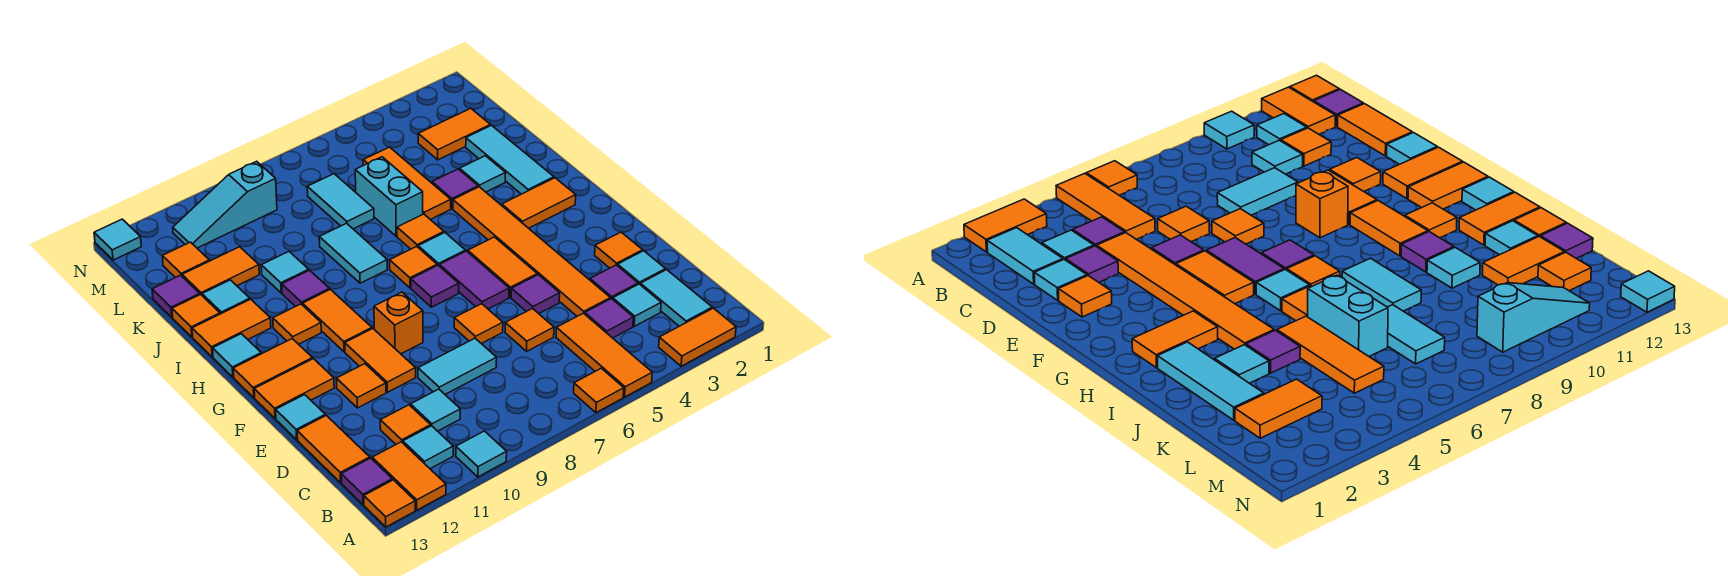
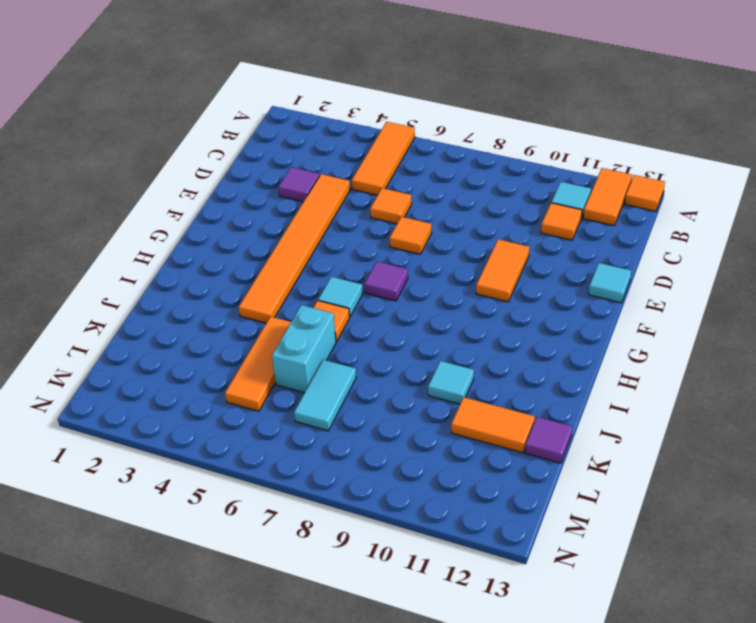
none -> orange tile A2:A3 level 1
none -> orange tile A6 level 1
none -> cyan tile A10 level 1
none -> cyan tile B2:C2 level 1

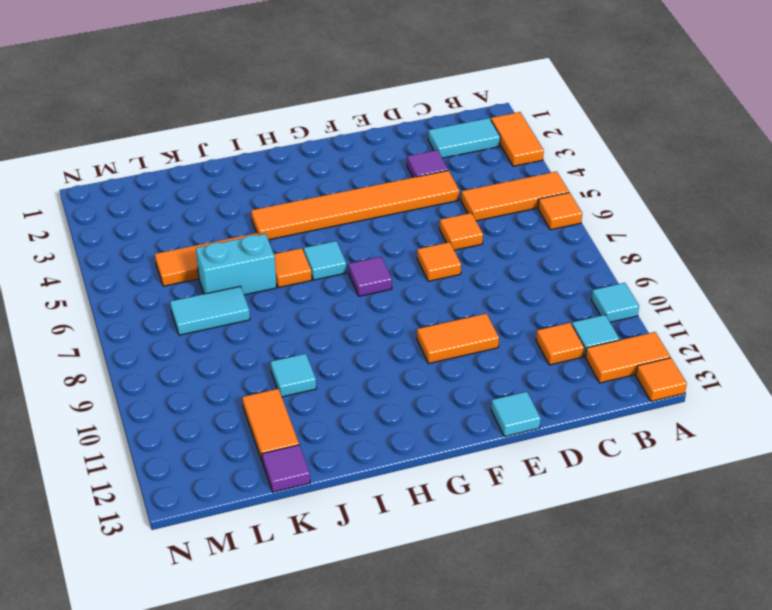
none -> purple tile B13 level 1
none -> cyan tile C3 level 1
none -> purple tile C4 level 1
none -> cyan tile C10 level 1

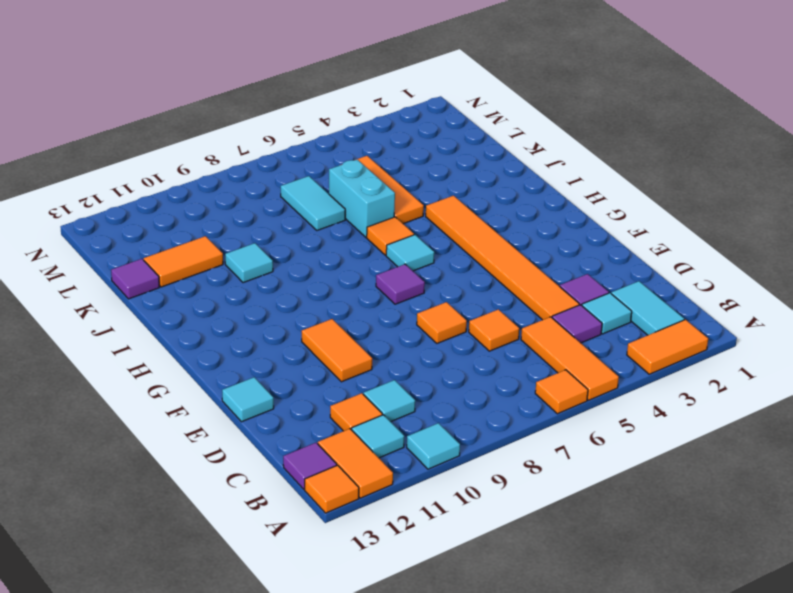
none -> orange tile C13:D13 level 1
none -> cyan tile D2 level 1
none -> cyan tile D8:D9 level 1
none -> orange tile E2 level 1

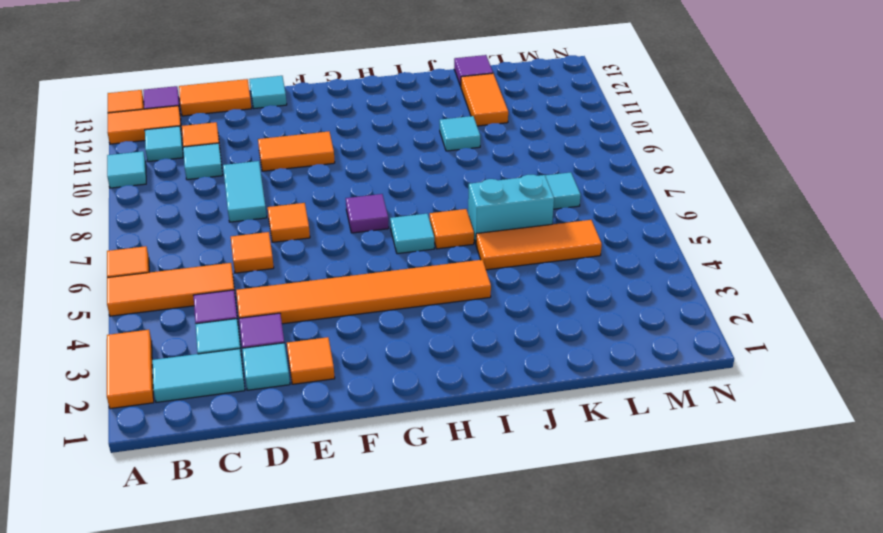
none -> purple tile E5 level 1
none -> orange tile E11 level 1
none -> orange tile F5:G5 level 1
none -> purple tile F6:G6 level 1

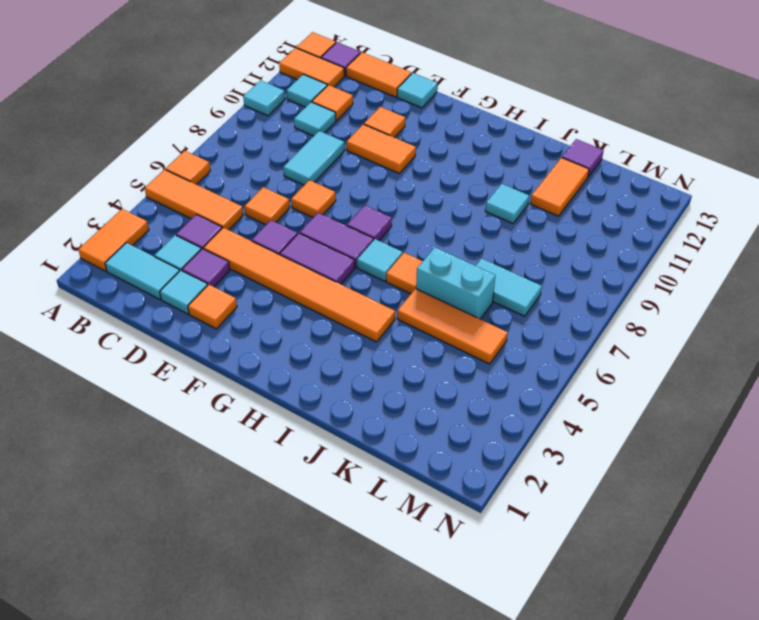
purple tile F5:G5 level 1 -> orange tile F5:G5 level 1
none -> orange brick F9 level 1
none -> orange tile F12:F13 level 1
none -> orange tile G10:H10 level 1
none -> orange tile G12:G13 level 1

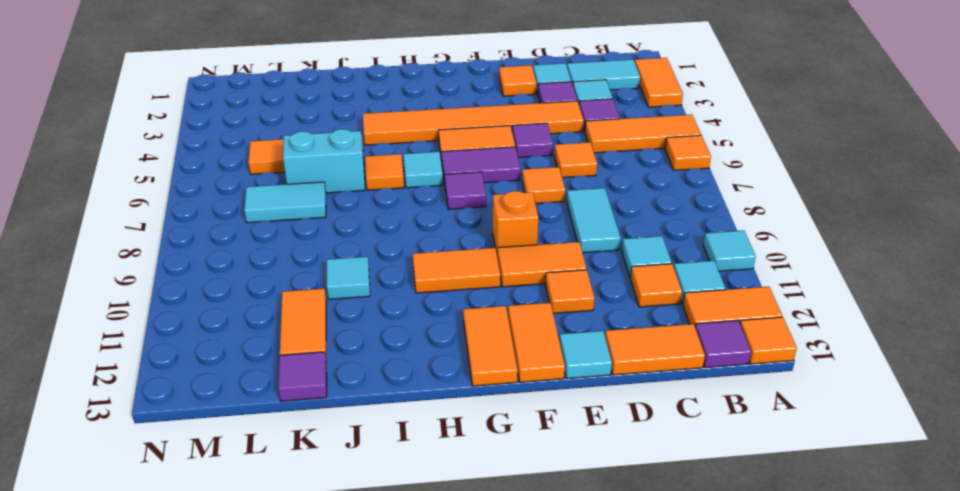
none -> orange tile H2:H3 level 1
none -> orange tile H7 level 1
none -> orange tile H11 level 1
none -> cyan tile H13 level 1

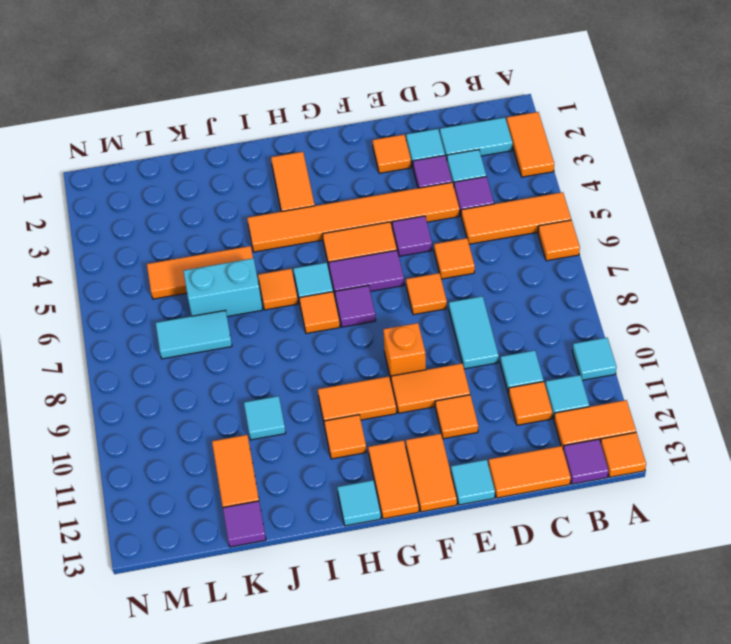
none -> cyan tile I2:K2 level 1
none -> cyan tile I8:J8 level 1
none -> purple tile I10 level 1
none -> orange tile I12:I13 level 1

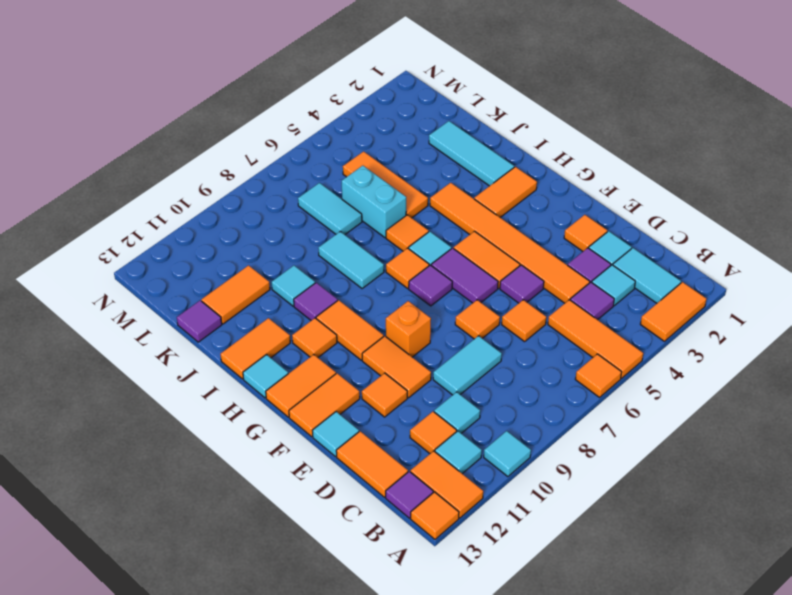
none -> cyan tile J3 level 1
none -> purple tile J4 level 1
none -> cyan tile J12 level 1
none -> orange tile J13 level 1

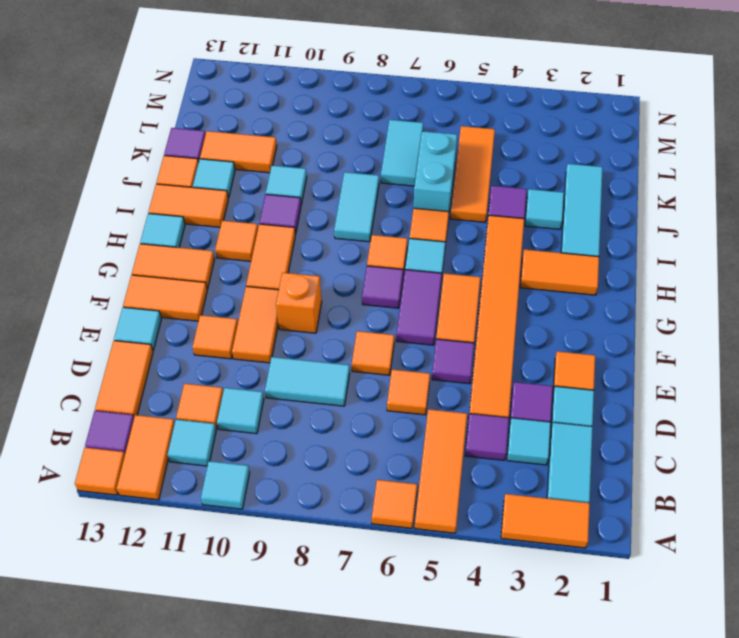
none -> orange tile L2:L3 level 1
none -> orange tile L12 level 1
none -> cyan slope M9:M11 level 1 top 9
none -> cyan tile N13 level 1

